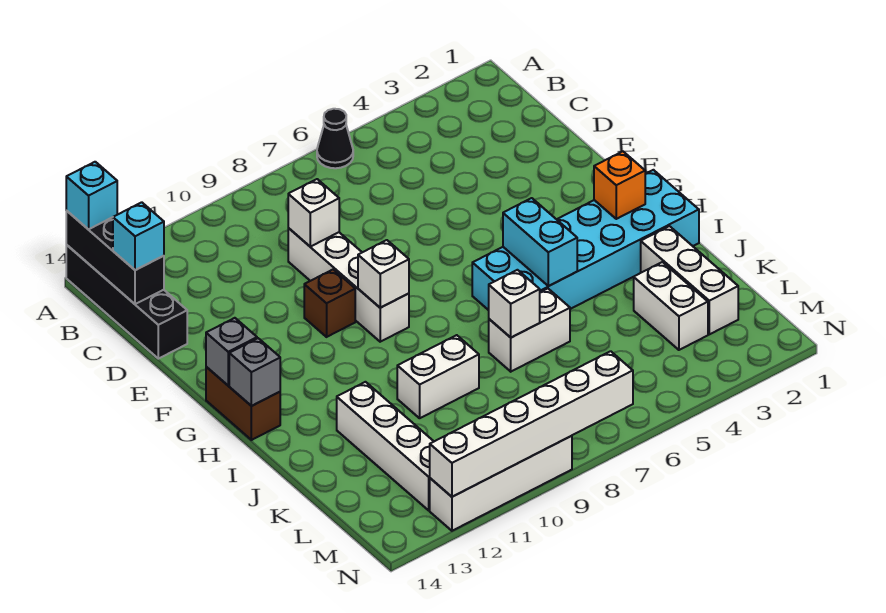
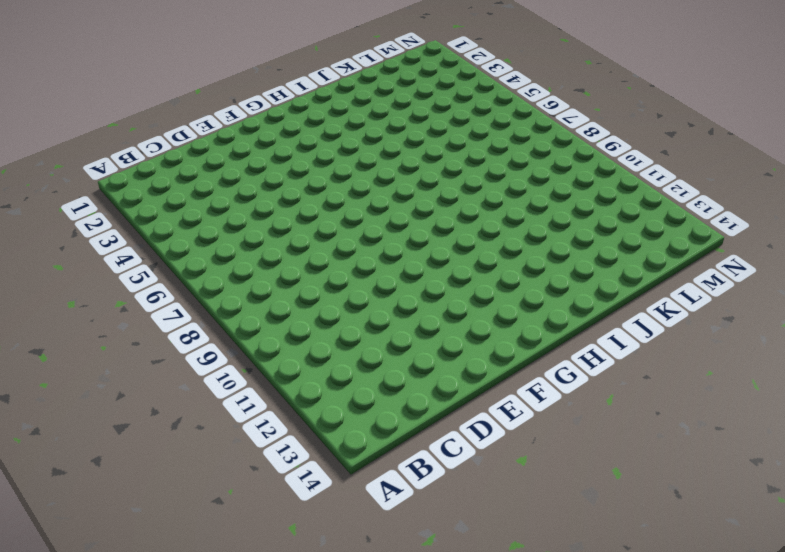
none -> black cone A6 level 1
none -> black brick A14:D14 level 1
none -> white brick D9:G9 level 1

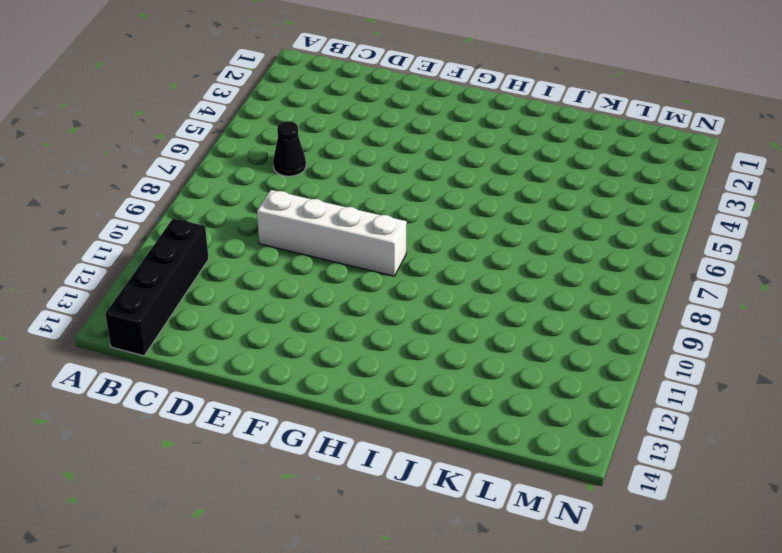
black brick B11:B14 level 1 -> black brick A14:D14 level 1
black cone C6 level 1 -> black cone A6 level 1
none -> brown brick F10 level 1
none -> brown brick G14:H14 level 1
none -> cyan brick H1:I6 level 1

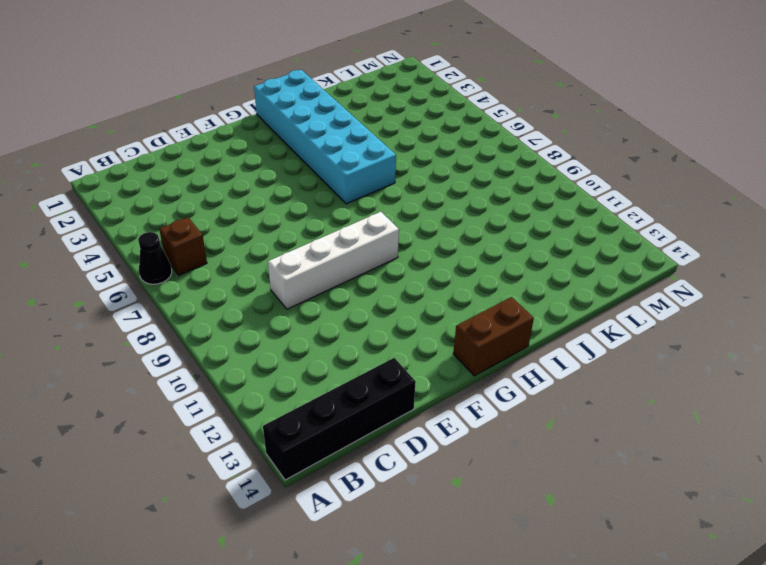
brown brick B6 level 1 -> brown brick F10 level 1
none -> white brick J2:L2 level 1
none -> white brick J6:J7 level 1
none -> white brick J9:J10 level 1

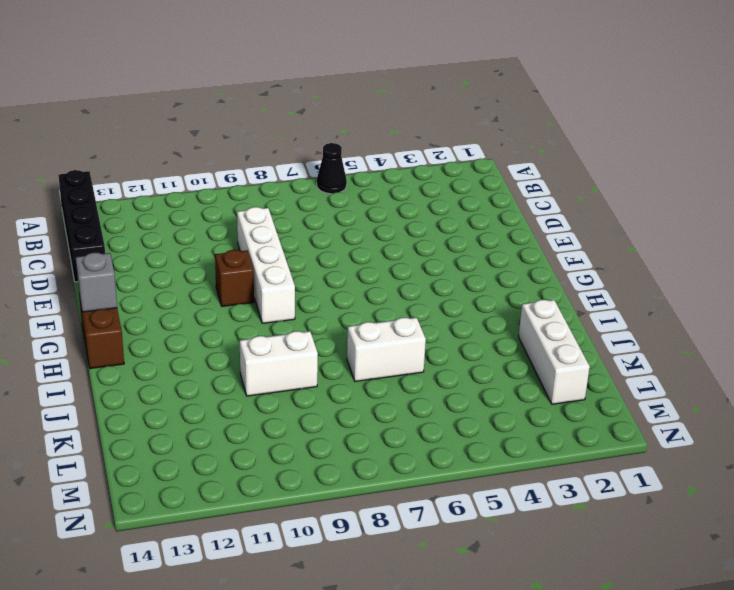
none -> cyan brick H1:I6 level 1
none -> white brick J12:M12 level 1
none -> white brick K3:L3 level 1

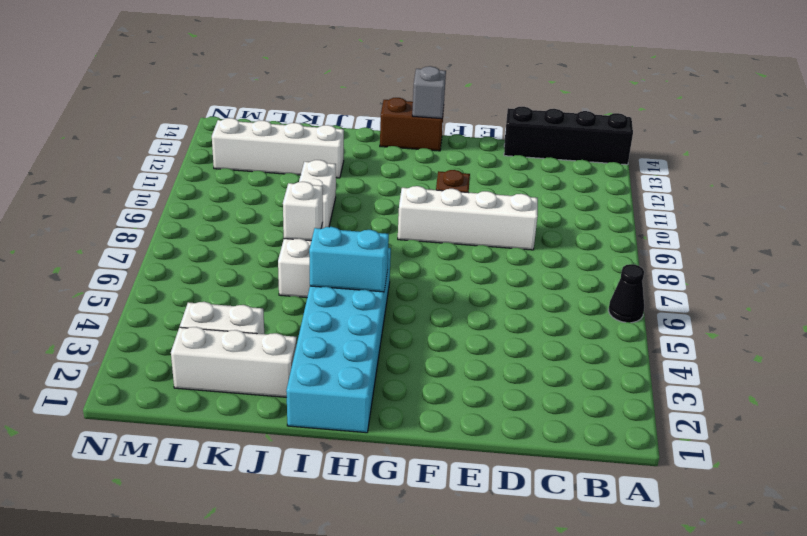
none -> white brick N9:N12 level 1
none -> black brick A14:C14 level 2
none -> white brick D9 level 2

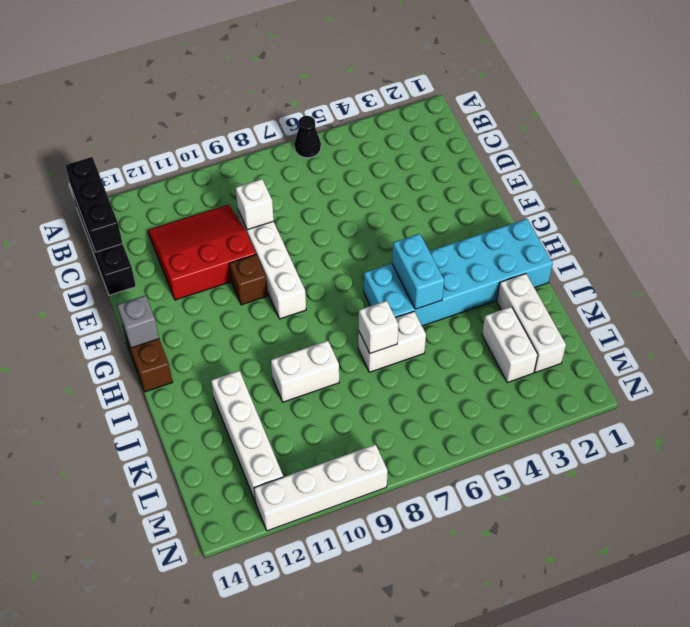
red slope C10:E12 level 1 top E -> none
none -> white brick G9 level 2
none -> orange brick H2 level 2
none -> grey brick H14 level 2

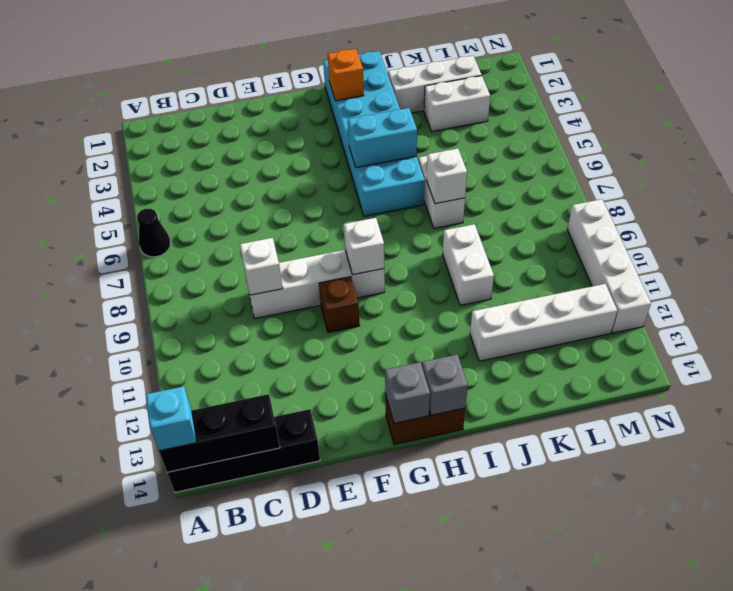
none -> white brick N7:N12 level 2
none -> cyan brick C14 level 3

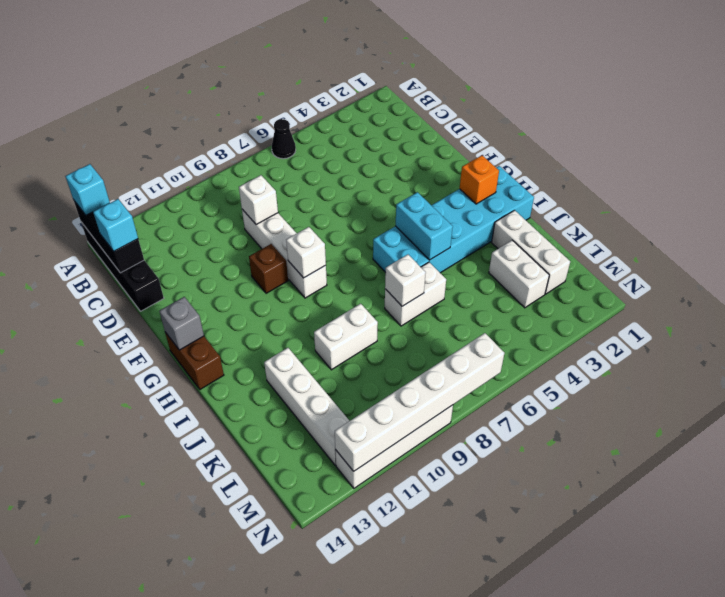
none -> grey brick H14 level 2

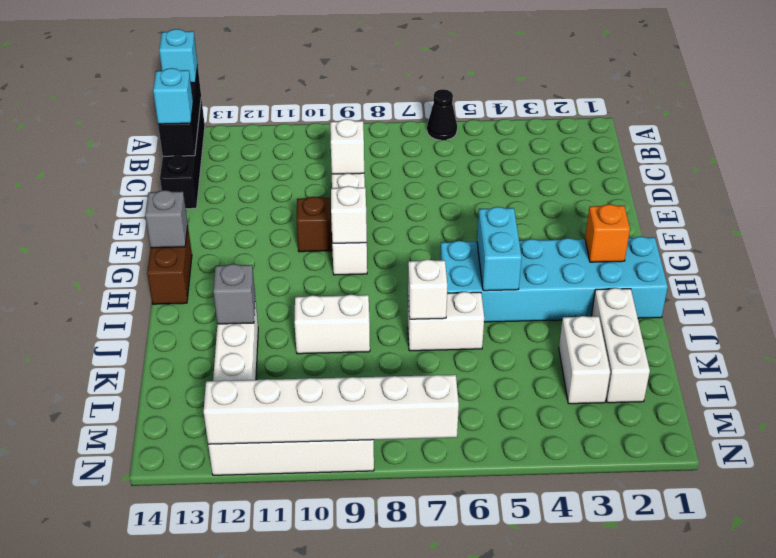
grey brick J12 level 2 -> grey brick H14 level 2

